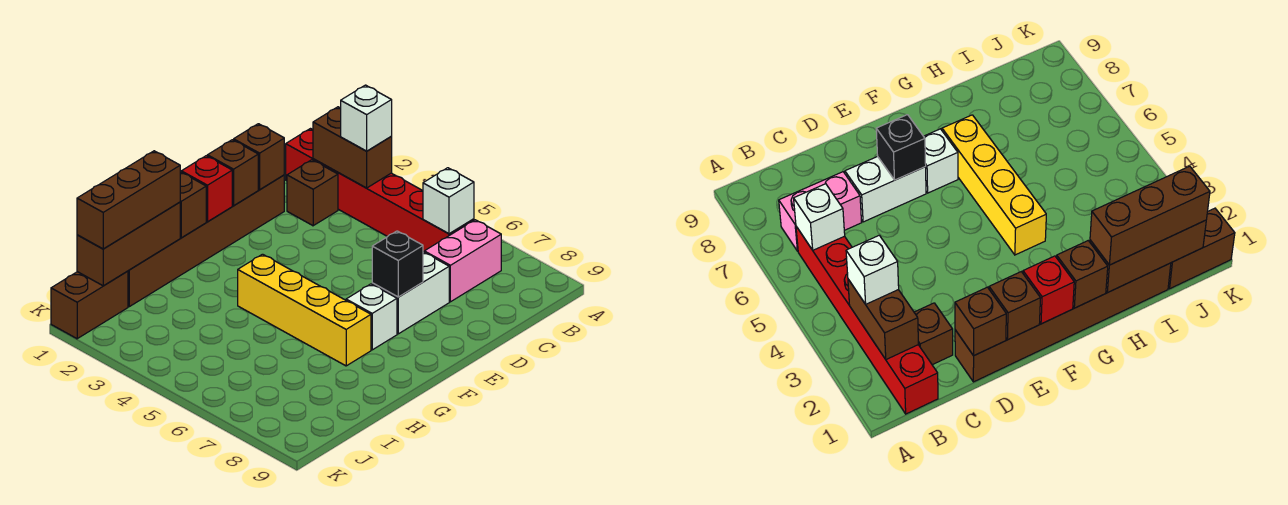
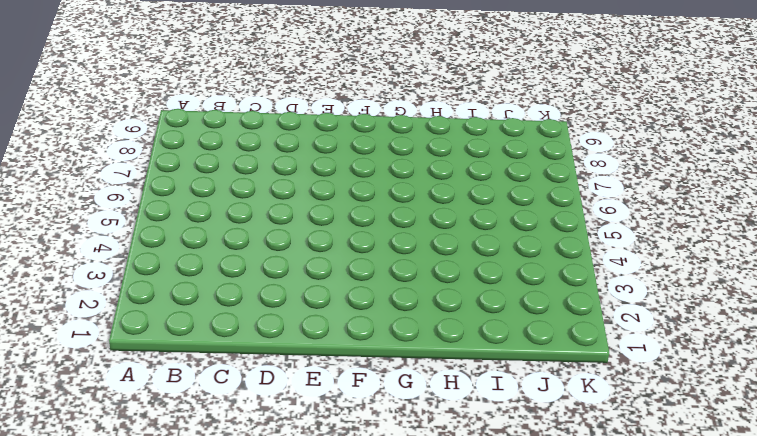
none -> red brick B1:B6 level 1
none -> pink brick B7:C7 level 1
none -> brown brick C2 level 1

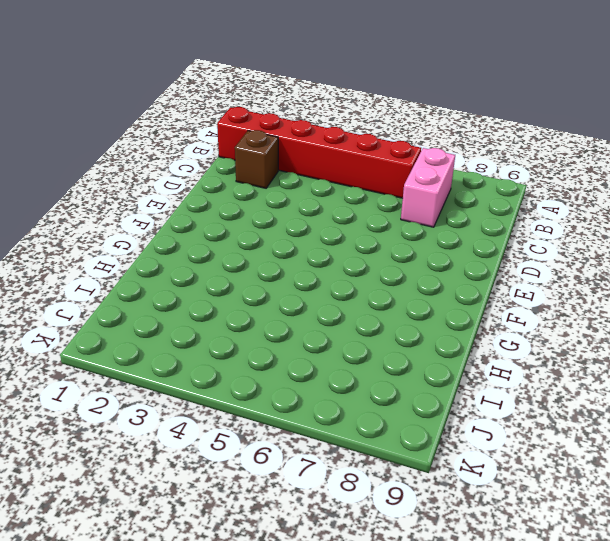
none -> brown brick D1:I1 level 1
none -> white brick D7:E7 level 1
none -> white brick F7 level 1

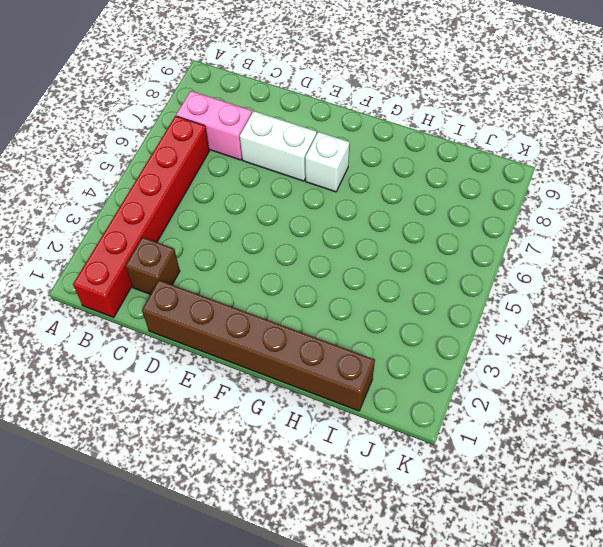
none -> yellow brick G4:G7 level 1
none -> brown brick J1:K1 level 1
none -> brown brick B2:B3 level 2

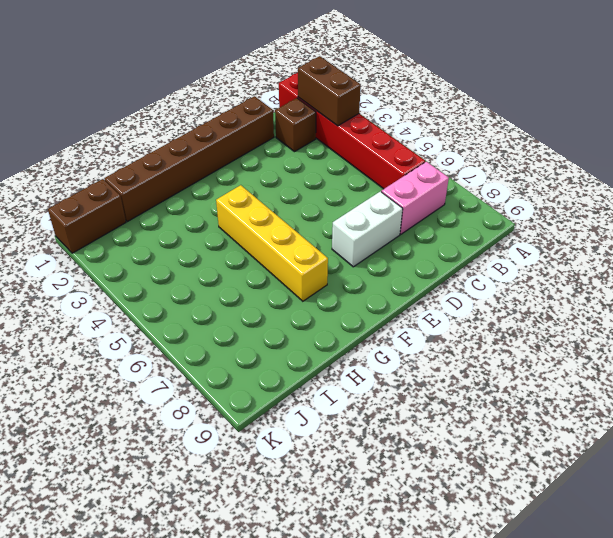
none -> white brick F7 level 1
none -> white brick B6 level 2
none -> brown brick D1 level 2

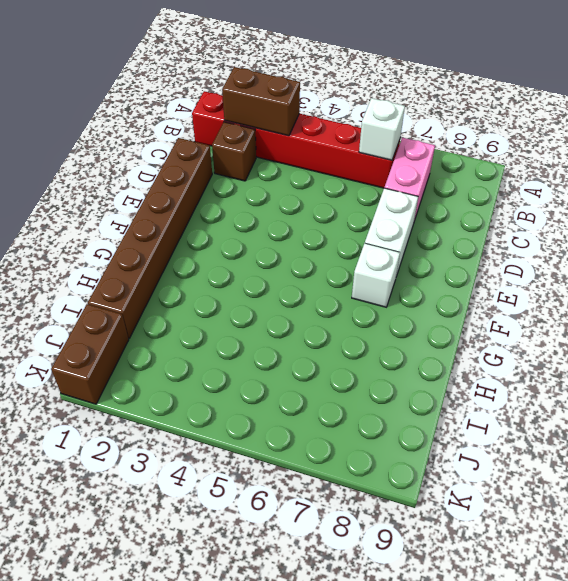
none -> yellow brick G4:G7 level 1
none -> brown brick D1 level 2
none -> brown brick E1 level 2

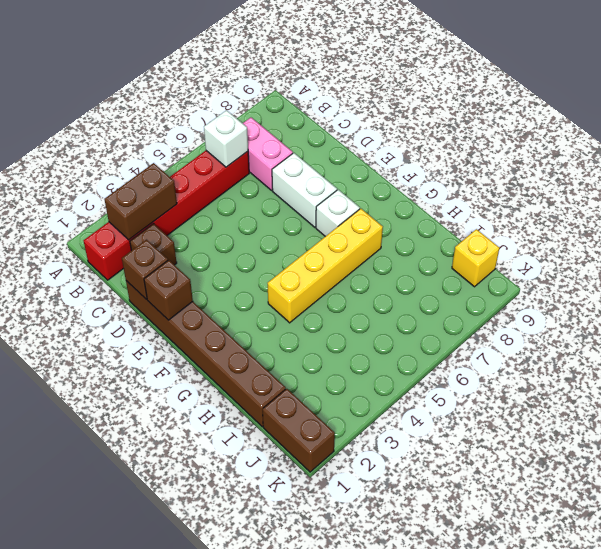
yellow brick J9 level 1 -> none
none -> black brick E7 level 2
none -> red brick F1 level 2
none -> brown brick G1 level 2

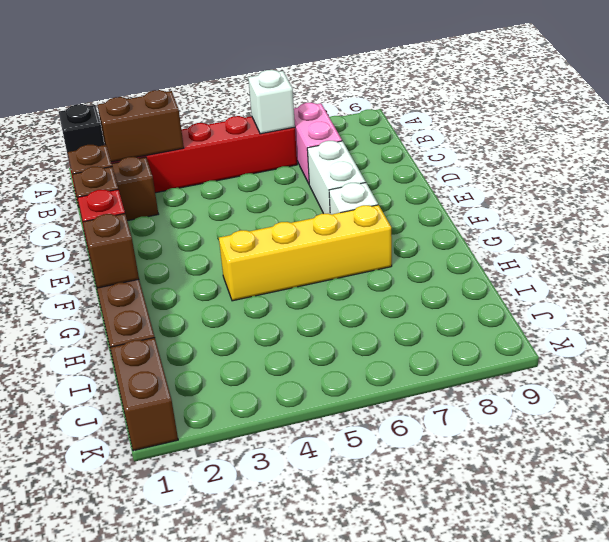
black brick B1 level 2 -> black brick E7 level 2
none -> brown brick H1:J1 level 2
none -> white brick B3 level 3
none -> brown brick H1:J1 level 3

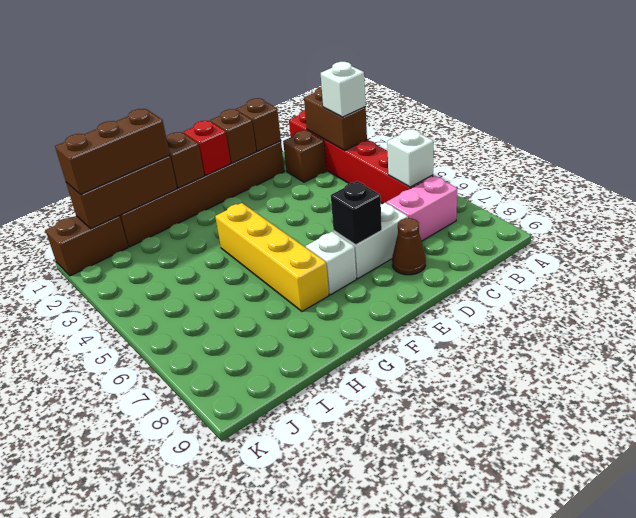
brown cone D8 level 1 -> none

